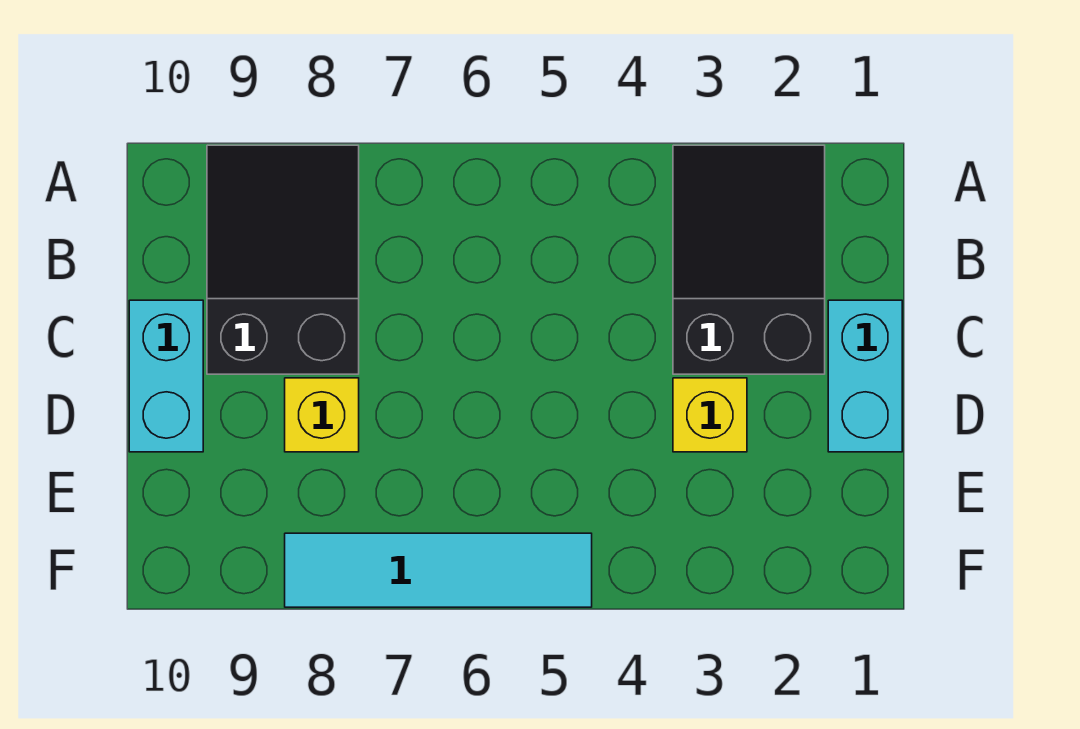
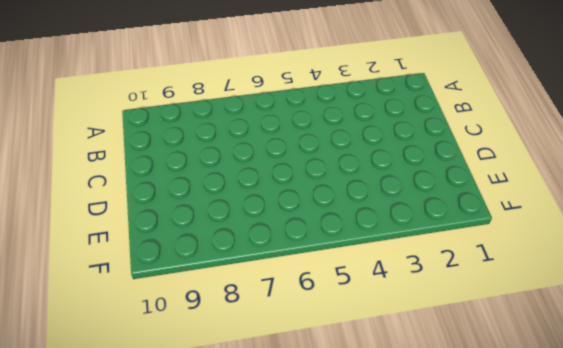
none -> black slope A2:C3 level 1 top C
none -> black slope A8:C9 level 1 top C

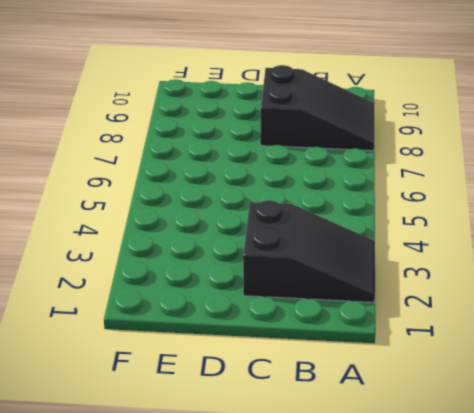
none -> cyan brick C1:D1 level 1
none -> cyan brick C10:D10 level 1

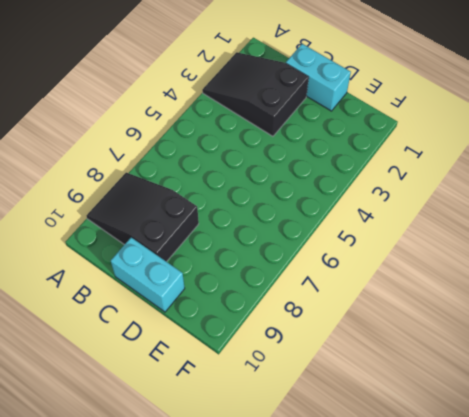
none -> yellow brick D3 level 1
none -> yellow brick D8 level 1

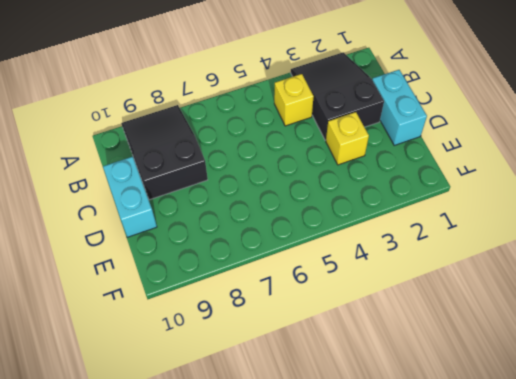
yellow brick B4 level 1 -> yellow brick D8 level 1
none -> cyan tile F5:F8 level 1

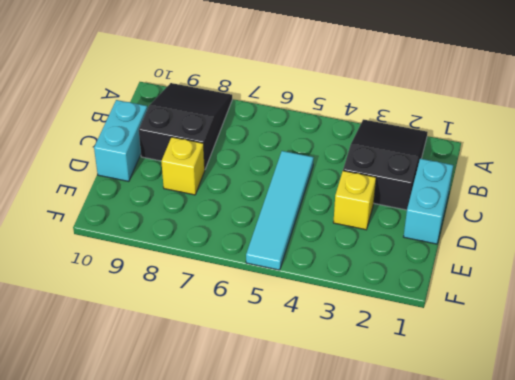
cyan tile C5:F5 level 1 -> cyan tile F5:F8 level 1

